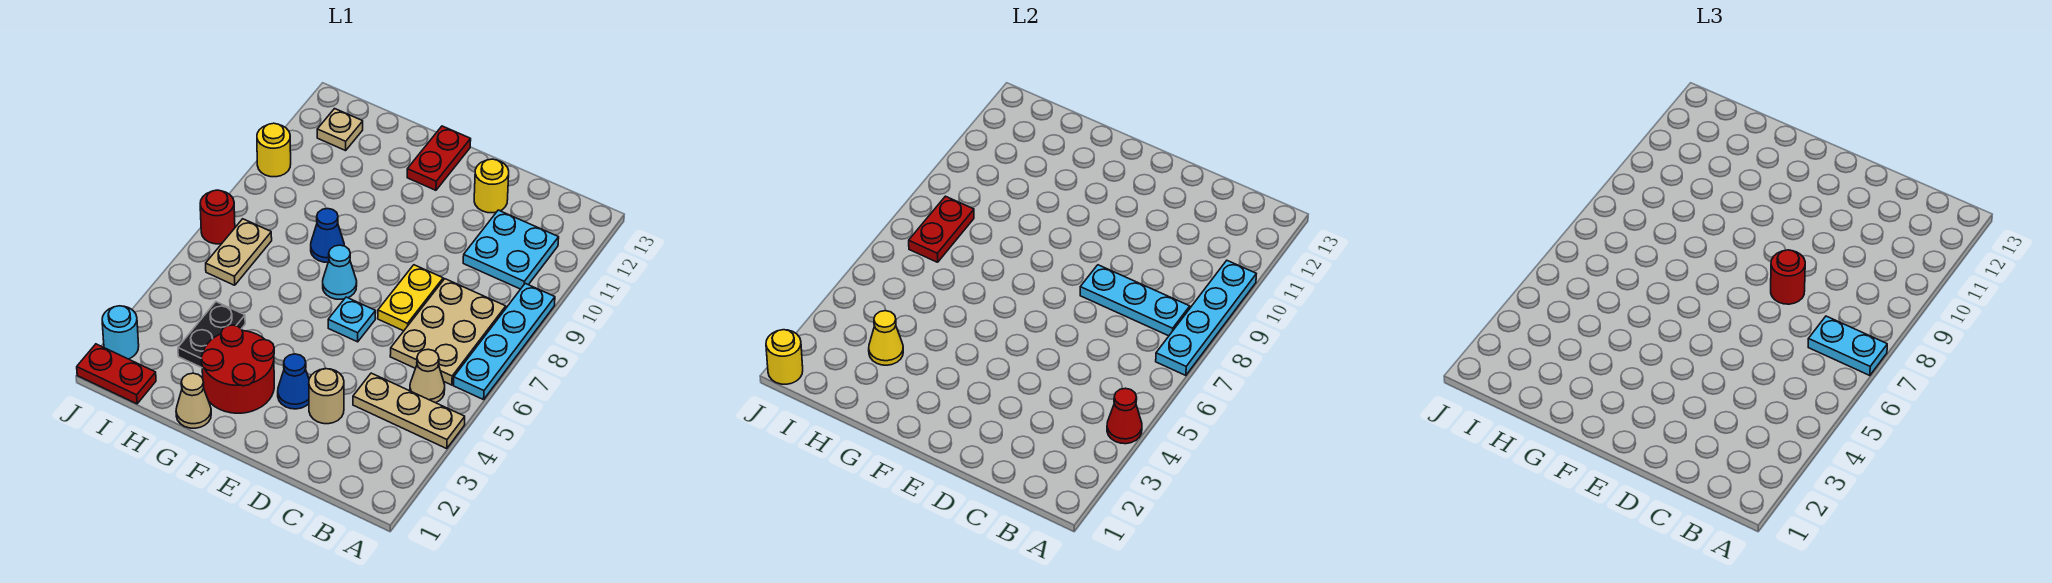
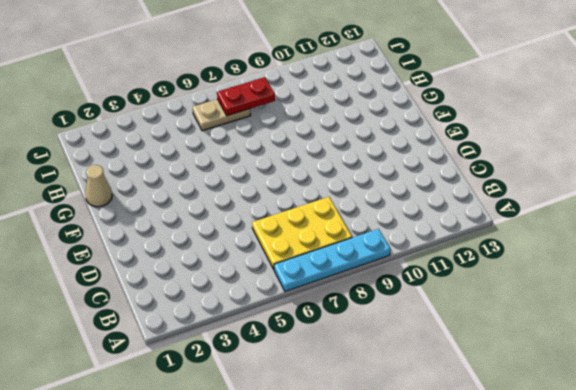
yellow plate B6:C8 level 1 -> tan plate B6:C8 level 1
none -> tan plate A4:C4 level 1
none -> tan cone B5 level 1
none -> cyan plate B10:C11 level 1
none -> tan round brick D3 level 1

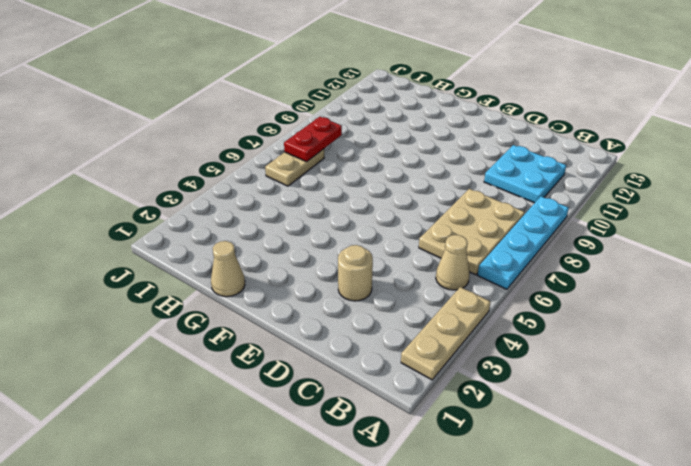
tan plate A2:A4 level 1 -> tan plate A4:C4 level 1
none -> yellow plate D7:D8 level 1
none -> yellow round brick D12 level 1
none -> blue cone E3 level 1
none -> cyan plate E6 level 1

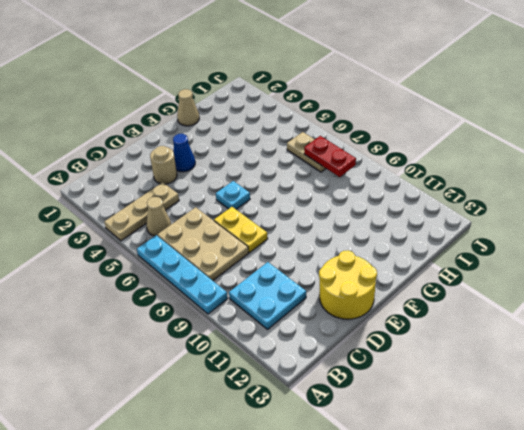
yellow round brick D12:E13 level 1 -> yellow round brick D12 level 1
none -> red round brick F2:G3 level 1
none -> cyan cone F7 level 1
none -> red plate F12:F13 level 1
none -> blue cone G8 level 1

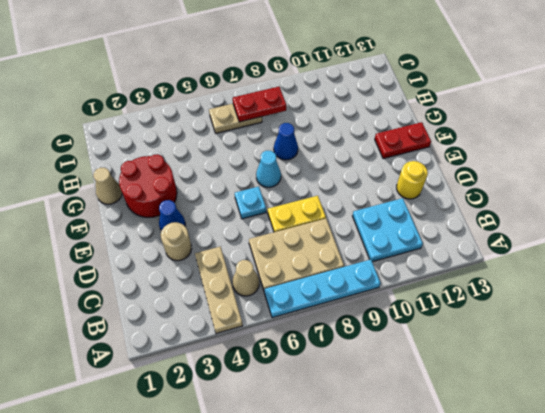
none -> black plate H3:H4 level 1
none -> red plate I1:J1 level 1
none -> tan plate I12 level 1
none -> cyan round brick J2 level 1

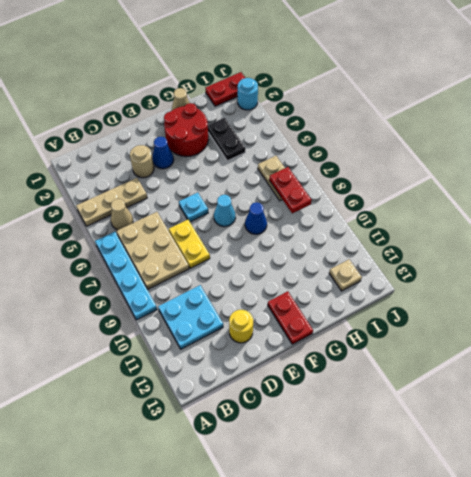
none -> red round brick J7 level 1
none -> yellow round brick J10 level 1
none -> red cone A4 level 2
none -> cyan plate A7:A10 level 2

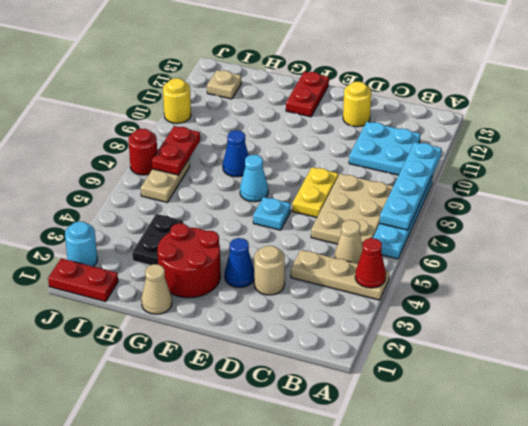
none -> cyan plate B8:D8 level 2
none -> yellow cone H3 level 2
none -> yellow round brick J1 level 2
none -> cyan plate A7:B7 level 3

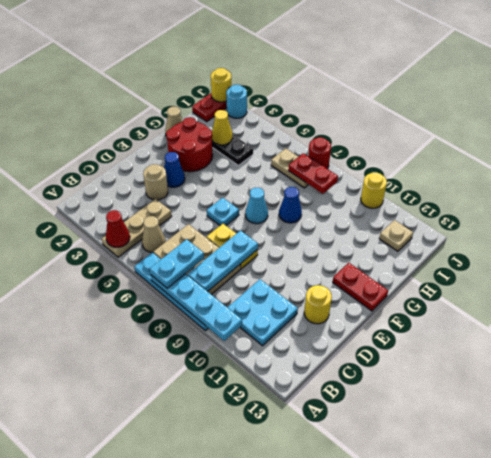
none -> red round brick D8 level 3

